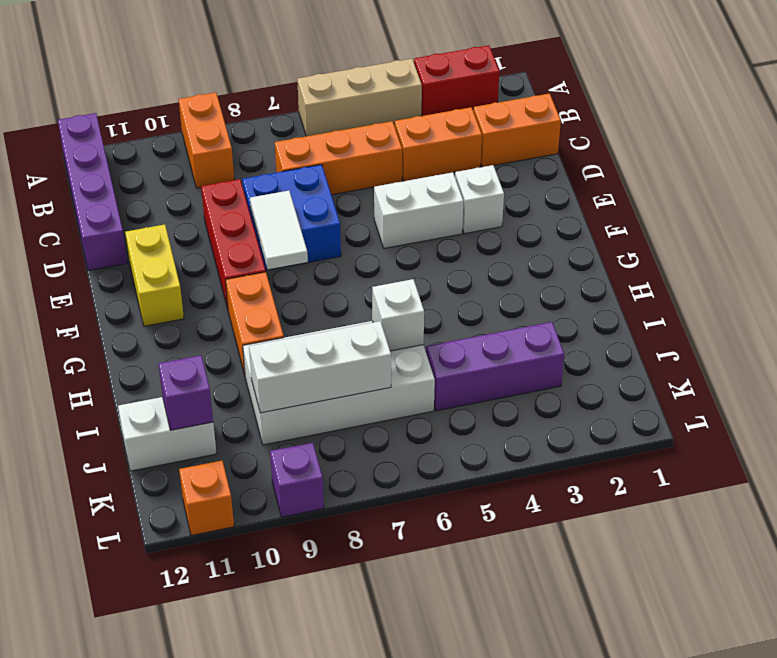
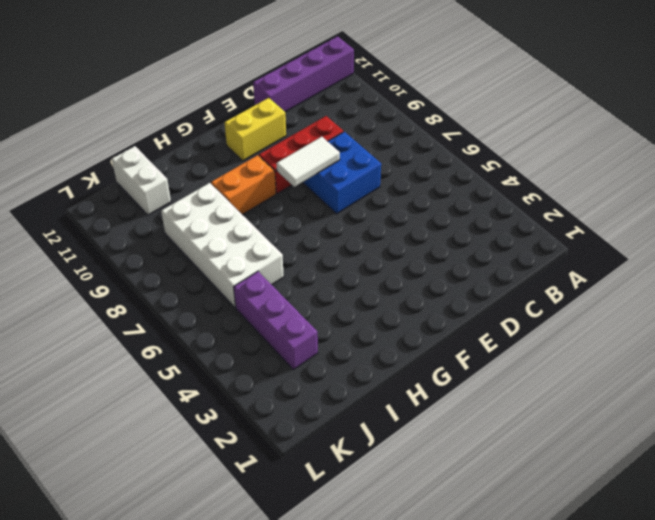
none -> red brick A2:A3 level 1
none -> tan brick A4:A6 level 1
none -> orange brick A9:B9 level 1

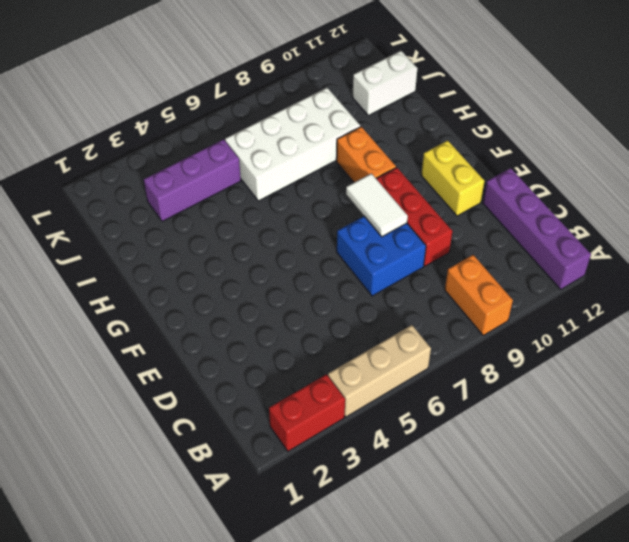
none -> orange brick C1:C2 level 1
none -> orange brick C3:C4 level 1
none -> orange brick C5:C7 level 1

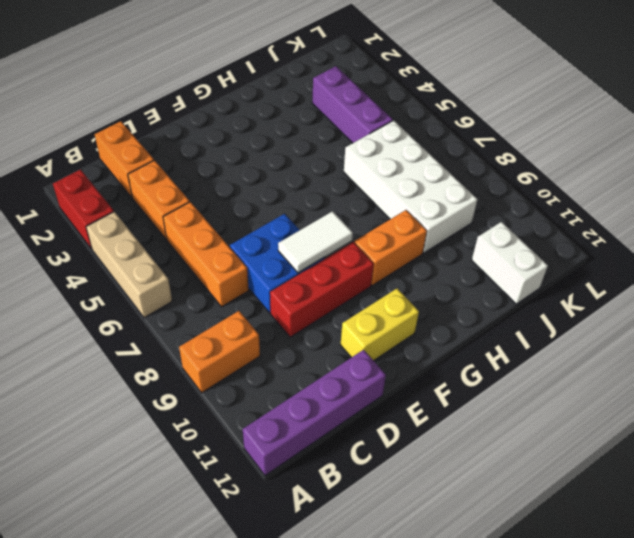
none -> white brick E3 level 1
none -> white brick E4:E5 level 1
none -> purple brick L9 level 1

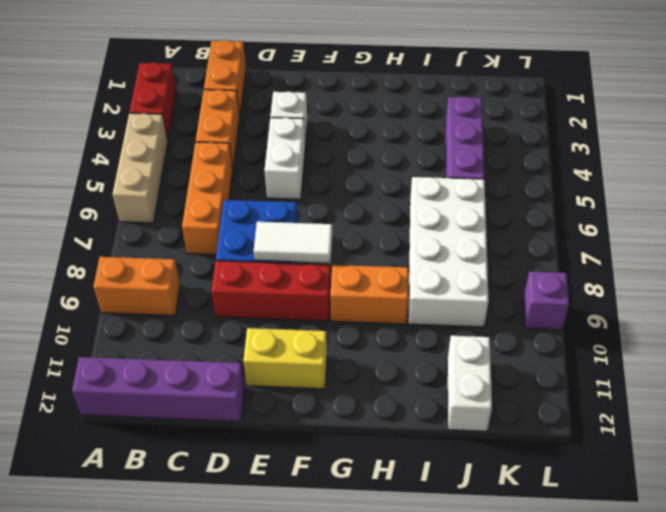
none -> orange brick L11 level 1
none -> white brick I6 level 2
none -> white brick J7:J9 level 2

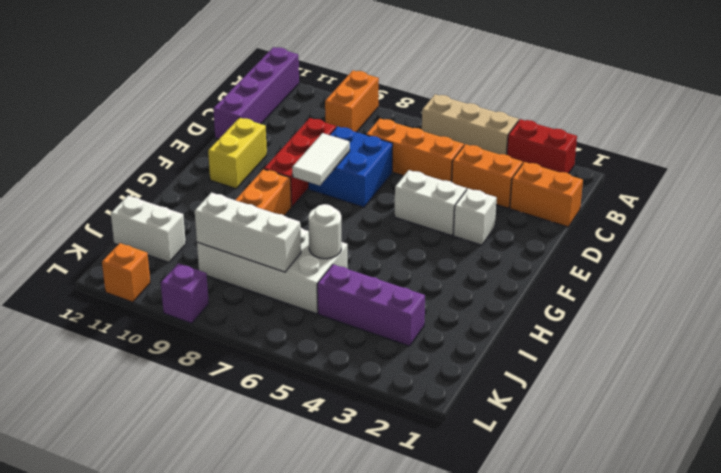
white round brick I6 level 2 -> white brick I6 level 2
none -> purple brick J11 level 2

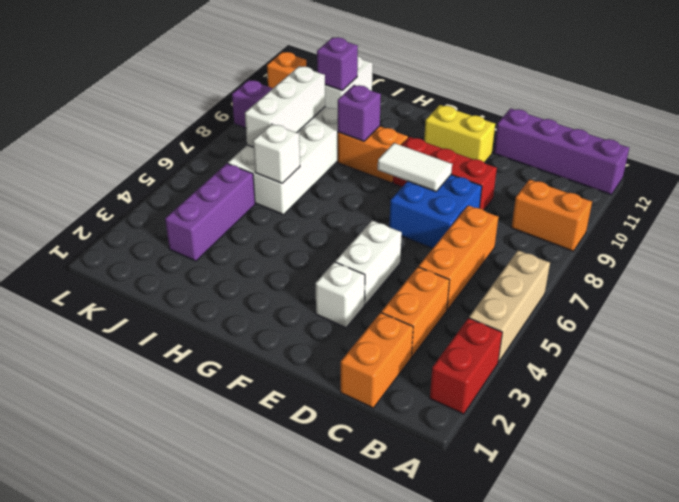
purple brick H9 level 2 -> none

